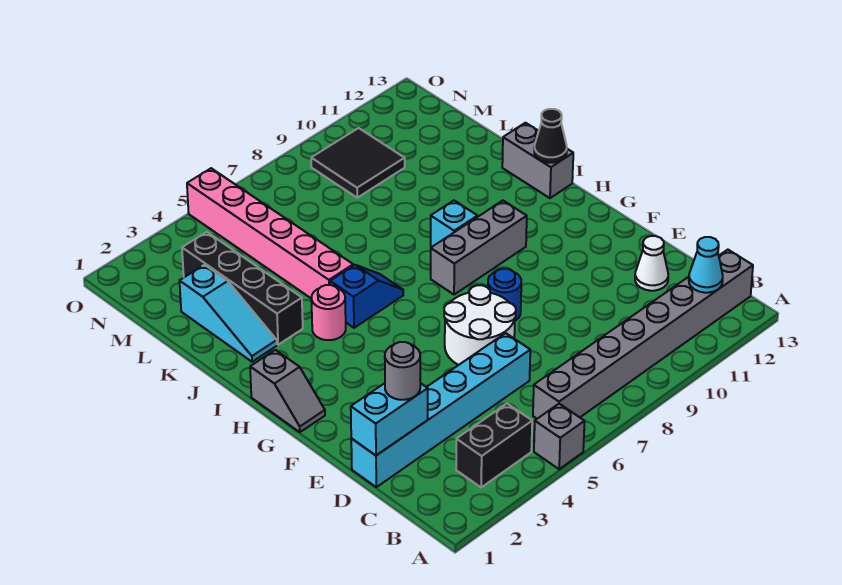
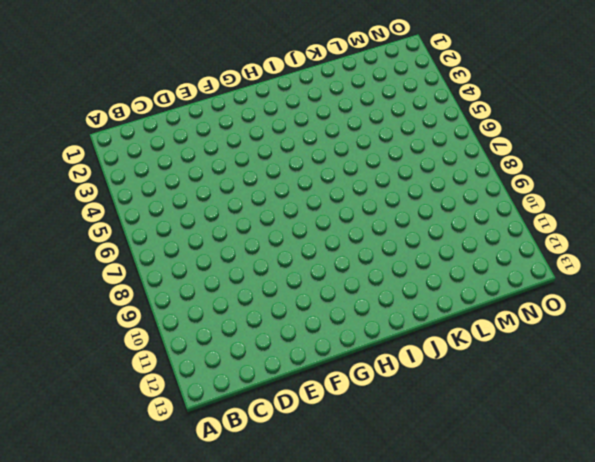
none -> grey brick A5 level 1
none -> black brick B3:B4 level 1
none -> grey brick B6:B13 level 1

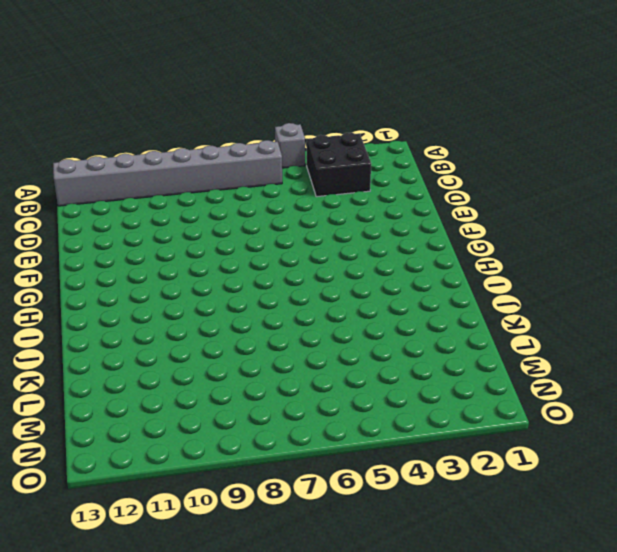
black brick B3:C4 level 1 -> black brick B3:B4 level 1
none -> cyan brick D1:D6 level 1
none -> white cone D12 level 1
none -> white round brick E6:F7 level 1

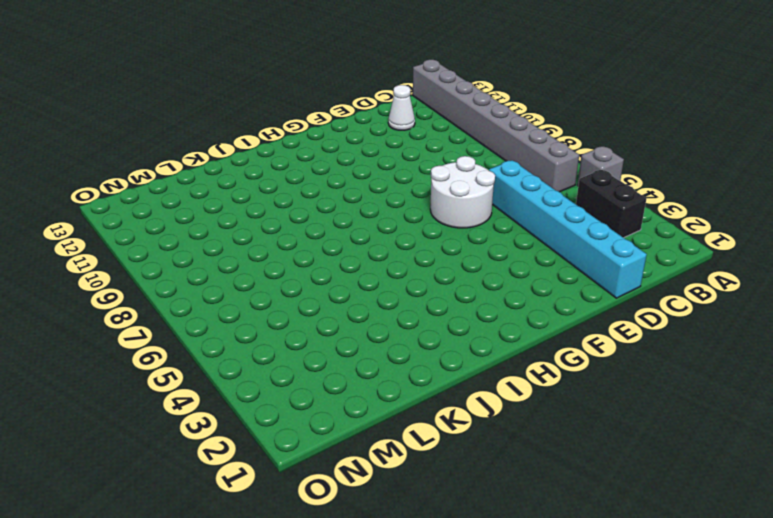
none -> blue round brick F8 level 1
none -> grey slope G1:H1 level 1 top H
none -> grey brick H8:H10 level 1

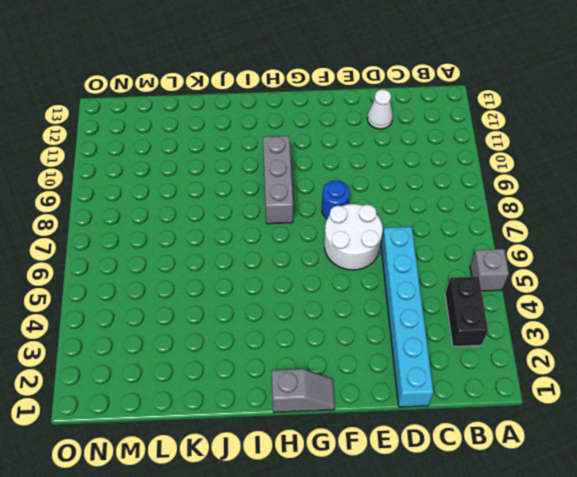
none -> grey brick B6:B13 level 1
none -> pink round brick I4 level 1
none -> blue slope I5:I6 level 1 top 5

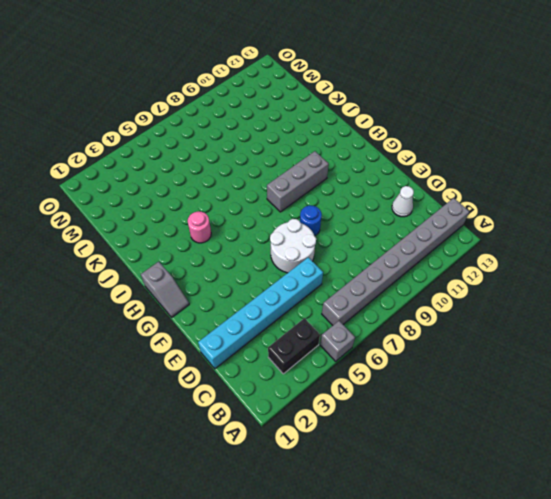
none -> blue slope I5:I6 level 1 top 5
none -> cyan brick I9 level 1
none -> grey brick I13:J13 level 1

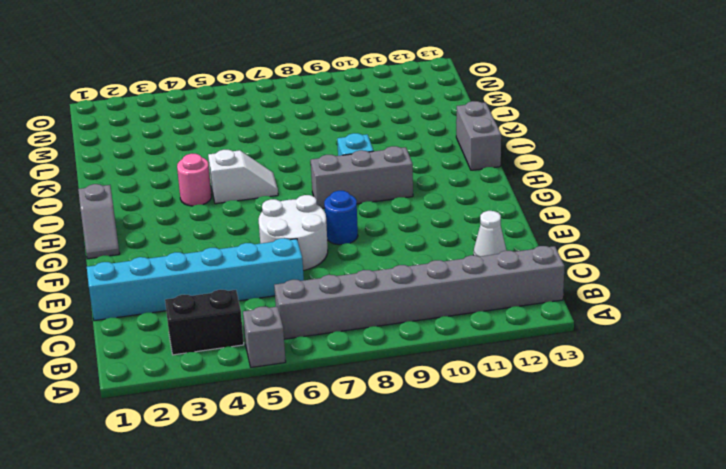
white slope I5:I6 level 1 top 5 -> blue slope I5:I6 level 1 top 5
none -> cyan slope J2:L2 level 1 top L
none -> black brick J3:M3 level 1
none -> pink brick J5:O5 level 1

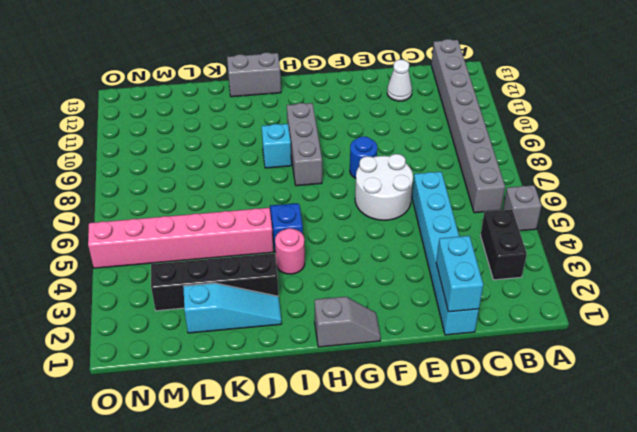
none -> black tile M9:N10 level 1
none -> cyan cone B12 level 2
none -> black cone I13 level 2

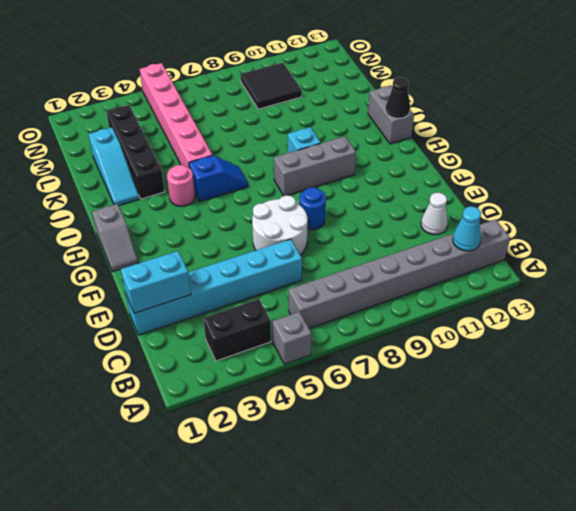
none -> grey round brick D2 level 3

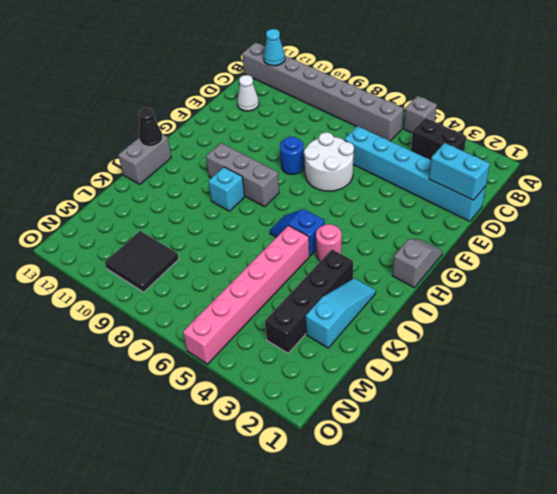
none -> grey round brick D2 level 3

